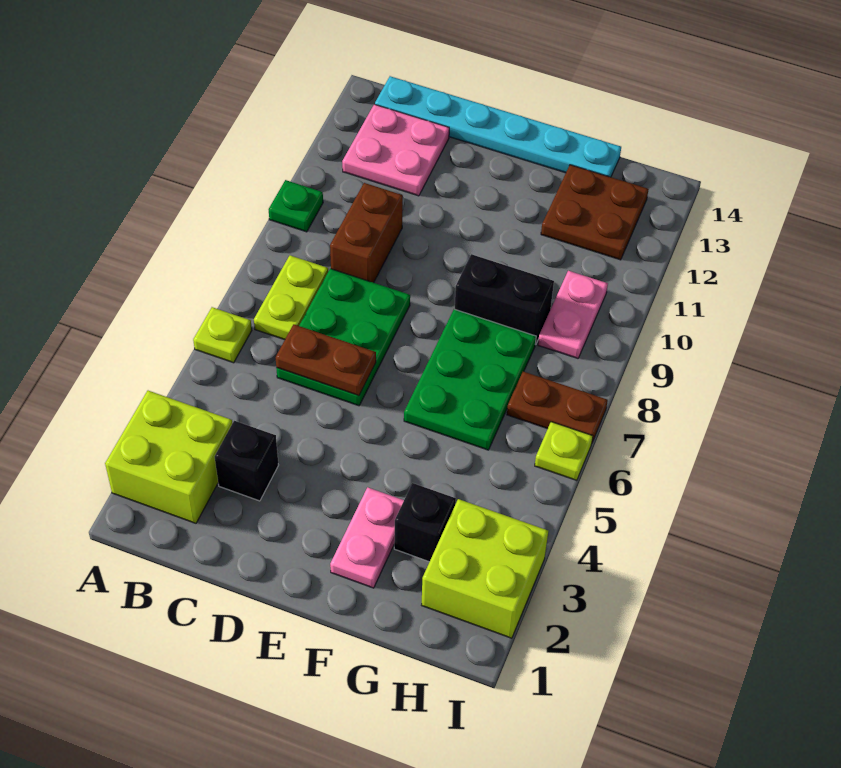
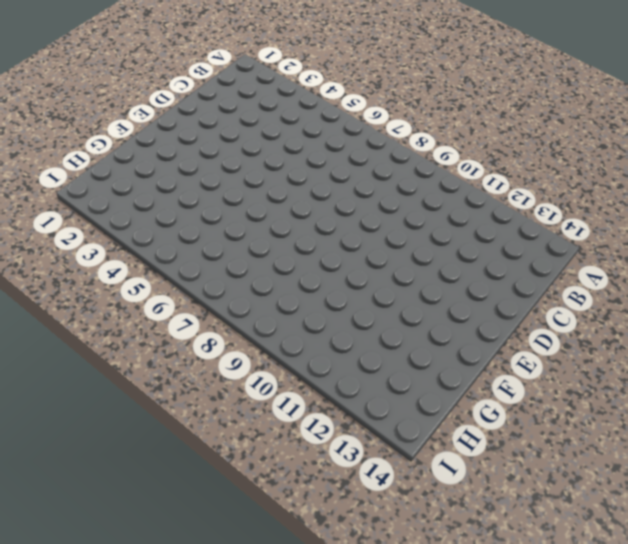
none -> lime brick A2:B3 level 1
none -> lime plate A6 level 1
none -> green plate A10 level 1

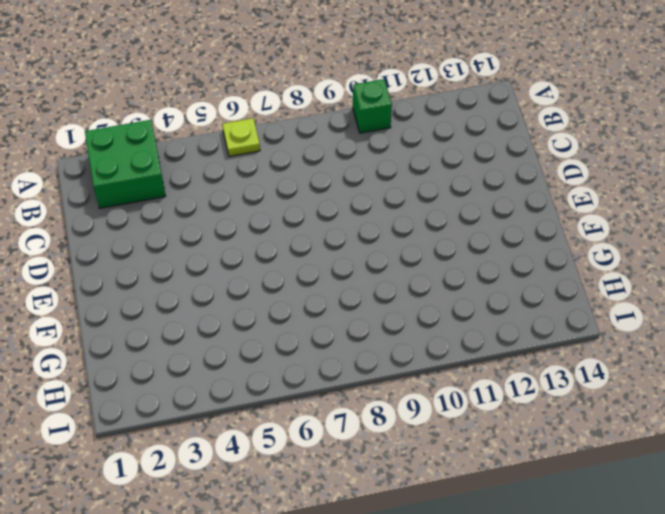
green brick A2:B3 level 1 -> lime brick A2:B3 level 1
green brick A10 level 1 -> green plate A10 level 1
none -> lime plate B7:B8 level 1
none -> pink plate B12:C13 level 1
none -> cyan plate B14:G14 level 1

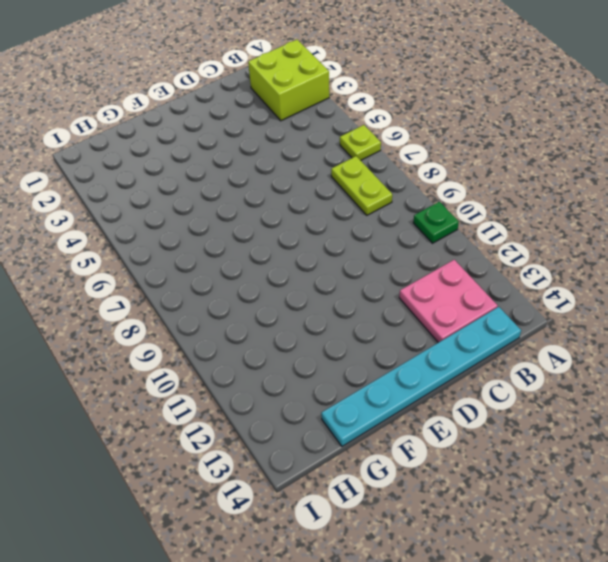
none -> black brick C3 level 1
none -> green plate C6:D8 level 1
none -> brown brick C9:C10 level 1

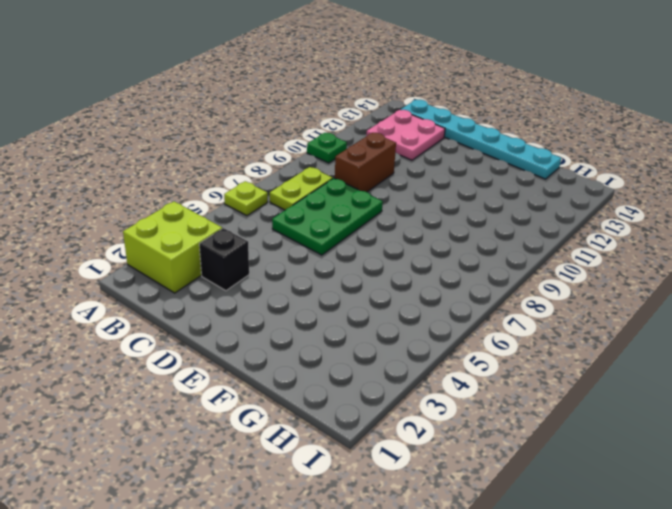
none -> pink plate F2:F3 level 1
none -> green plate F6:G8 level 1
none -> black brick F9:G9 level 1

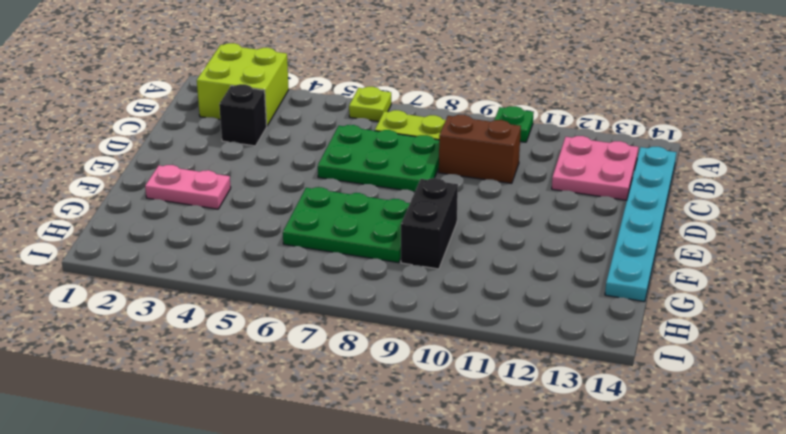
none -> black brick G3 level 1
none -> brown plate G12:H13 level 1
none -> lime brick H2:I3 level 1

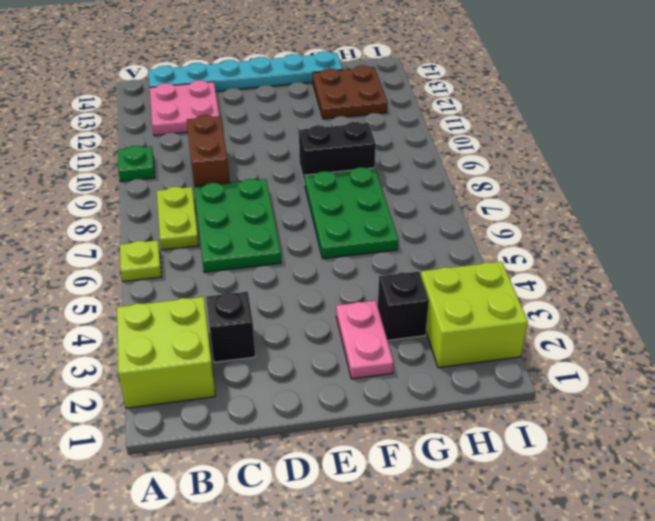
none -> brown plate H7:I7 level 1
none -> pink plate H9:H10 level 1
none -> lime plate I6 level 1

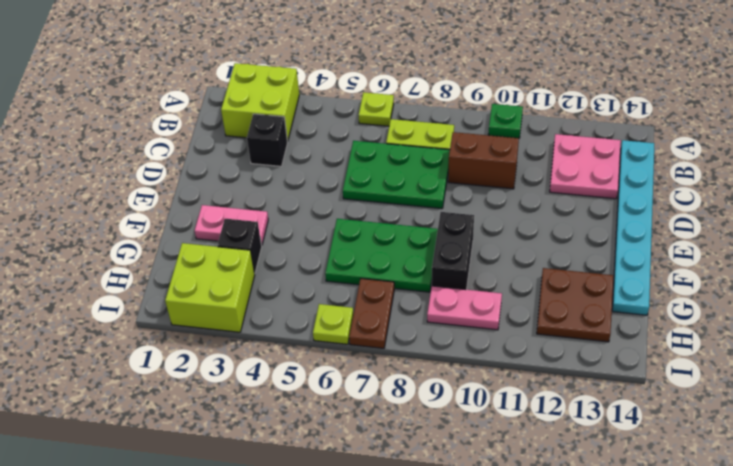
none -> brown plate C6:D6 level 2

